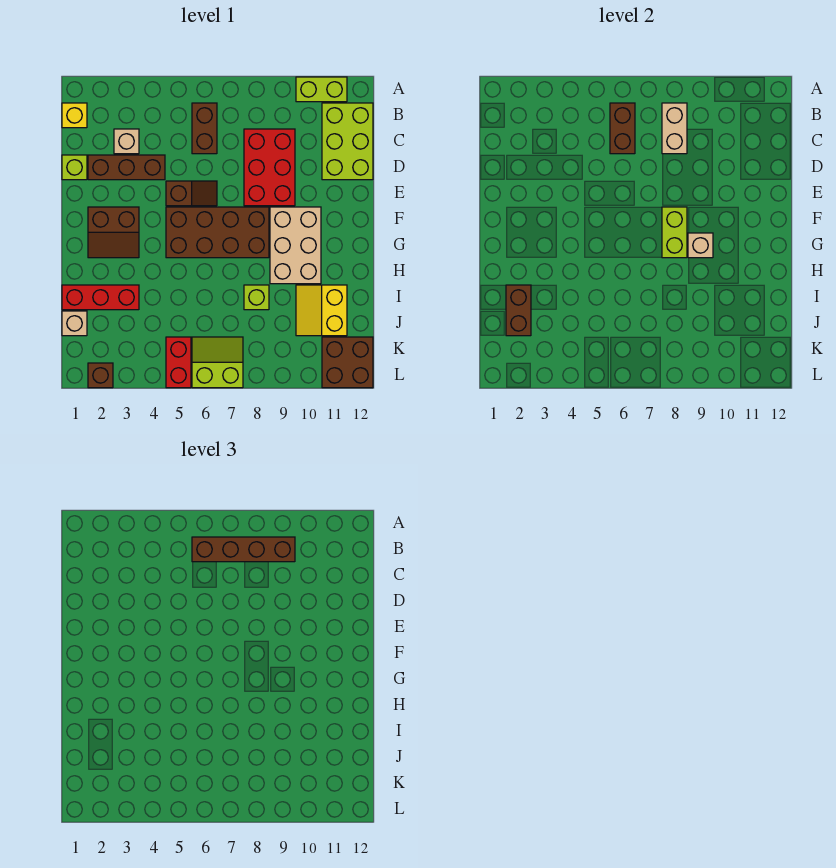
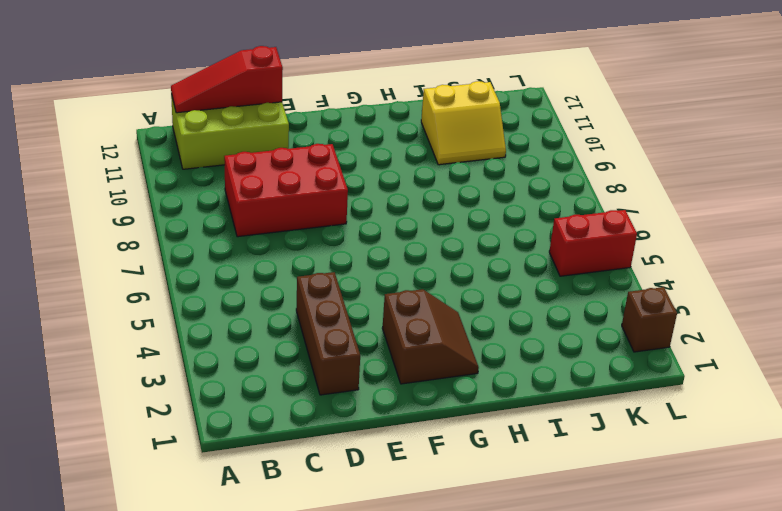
red slope B12:D12 level 2 top D -> none
none -> lime brick A10:A11 level 1
none -> yellow brick B1 level 1
none -> brown brick B6:C6 level 1

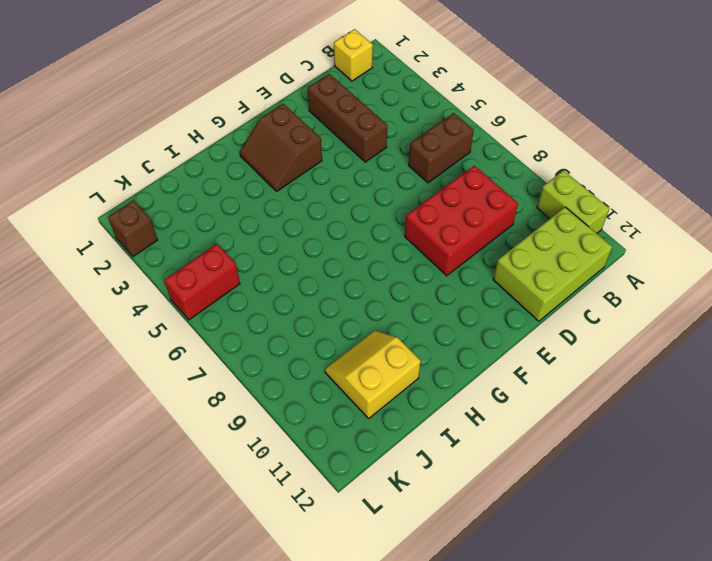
none -> tan brick C3 level 1
none -> lime brick D1 level 1
none -> brown slope E5:E6 level 1 top 5

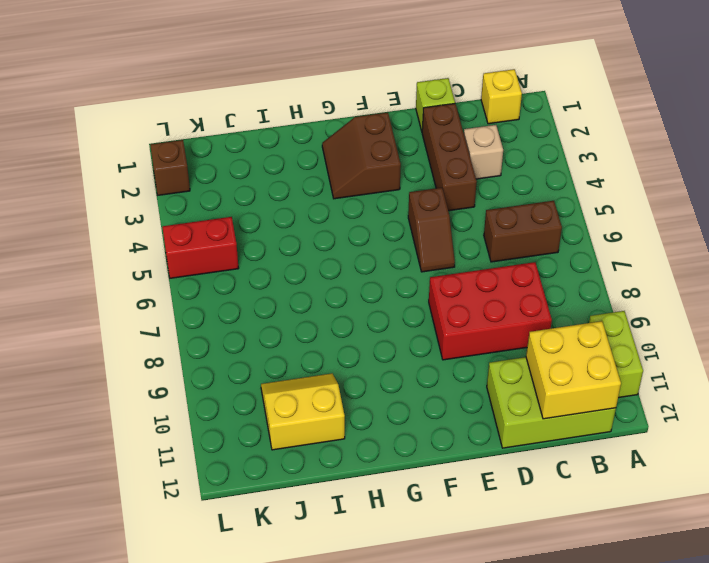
yellow brick B11:C12 level 2 -> none
none -> brown brick F5:G8 level 1
none -> tan brick F9:H10 level 1
none -> red brick I1:I3 level 1

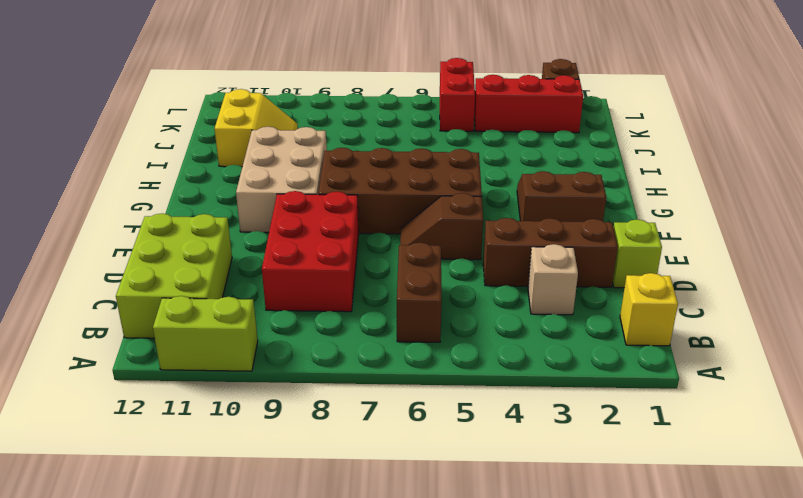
red brick K2:K4 level 1 -> red brick I1:I3 level 1
none -> lime brick I8 level 1
none -> tan brick J1 level 1
none -> lime slope K6:L7 level 1 top L

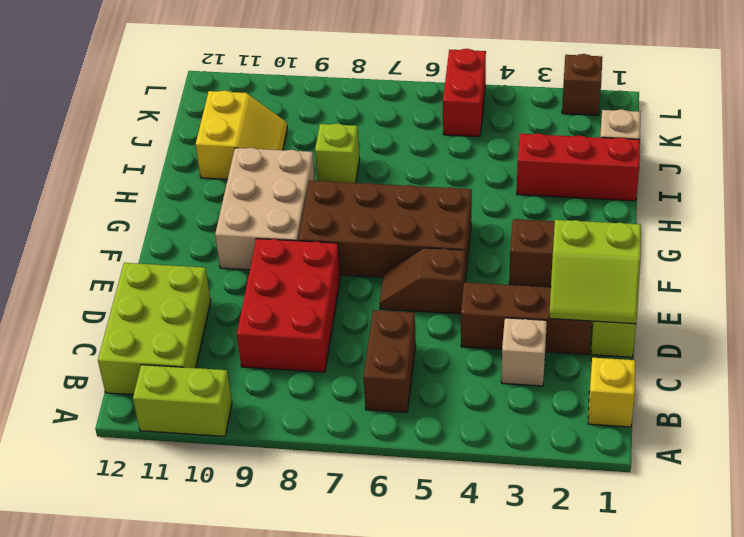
lime slope D1:E2 level 2 top E -> lime slope K6:L7 level 1 top L
none -> brown brick K11:L12 level 1
none -> brown brick B6:C6 level 2
none -> tan brick B8:C8 level 2

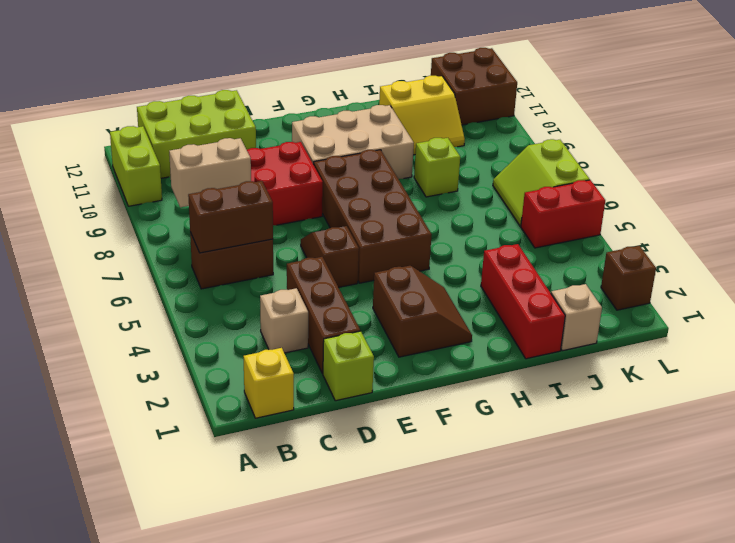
none -> lime brick F8:G8 level 2
none -> tan brick G9 level 2
none -> brown brick I2:J2 level 2

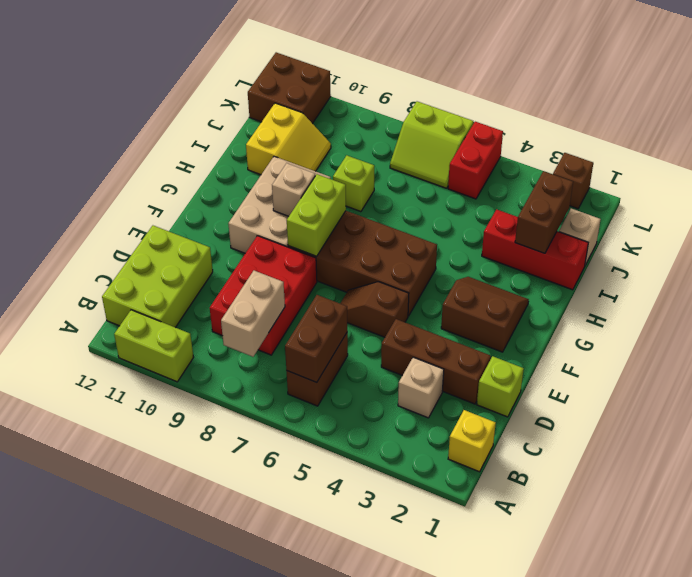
none -> brown brick B6:B9 level 3

